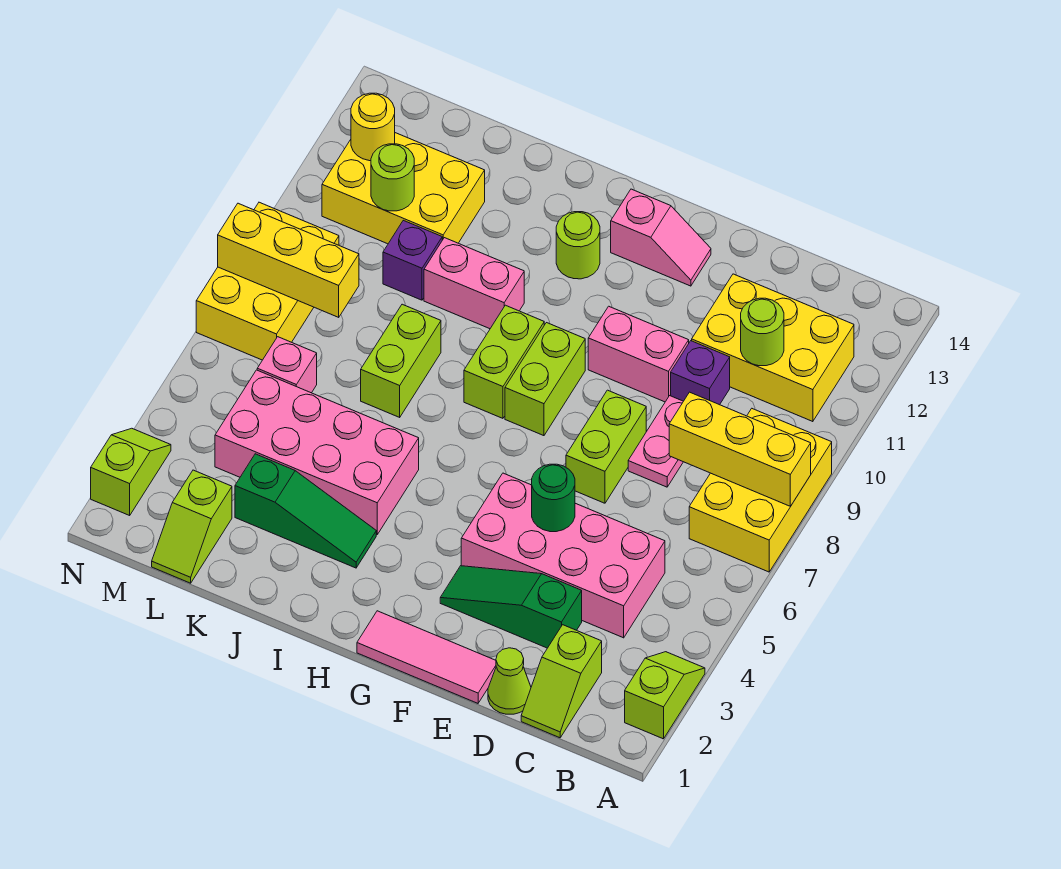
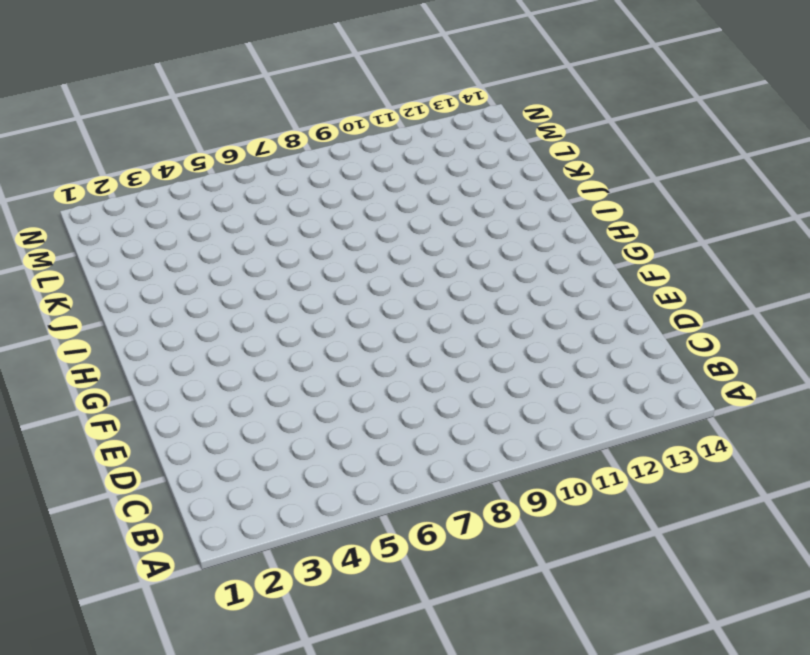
none -> lime slope A2:A3 level 1 top 2
none -> yellow brick A7:B9 level 1
none -> yellow brick B11:D12 level 1
none -> lime slope C1:C2 level 1 top 2

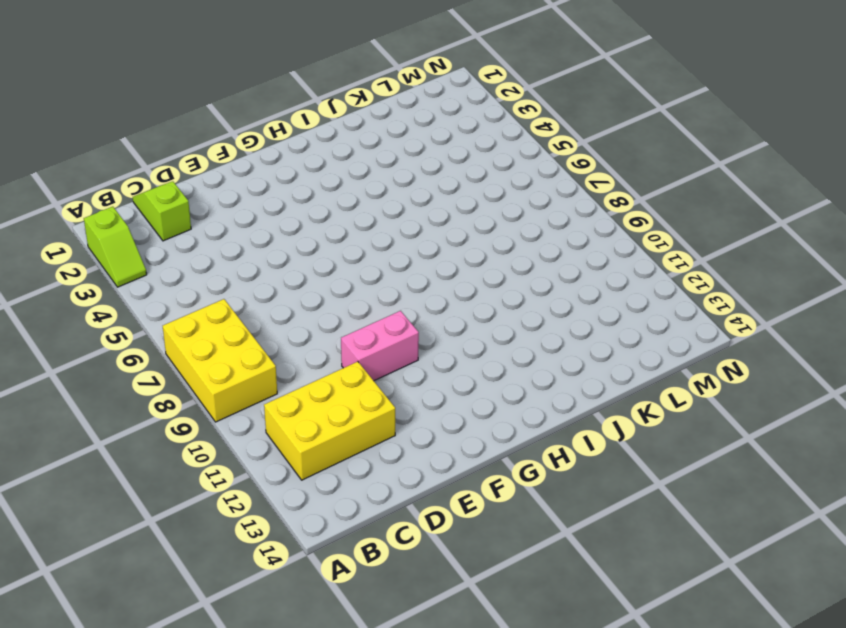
none -> pink brick C4:F5 level 1
none -> lime cone D1 level 1
none -> green slope D3:F3 level 1 top D
none -> pink plate D8:D9 level 1

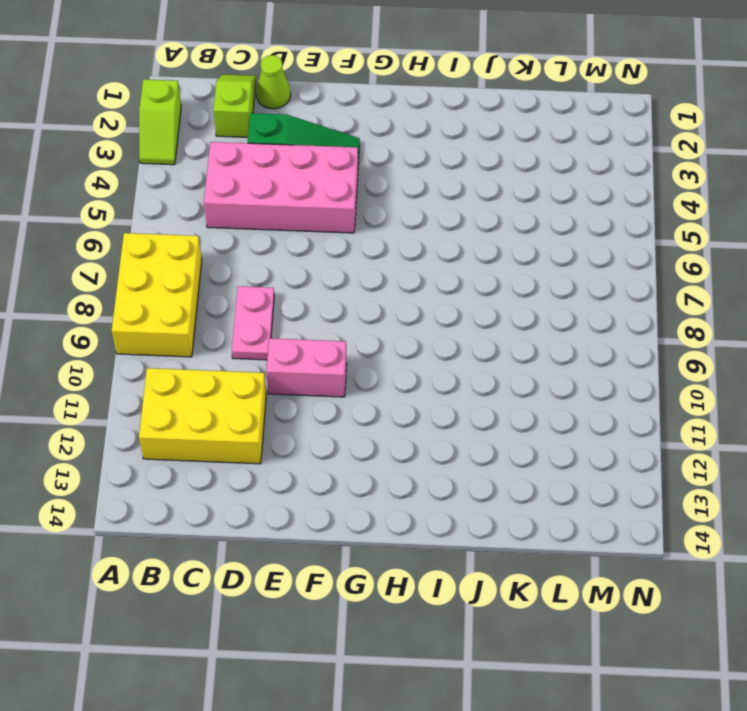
none -> purple brick D10 level 1
none -> pink tile E1:G1 level 1
none -> lime brick E7:E8 level 1
none -> pink slope F13:G13 level 1 top G

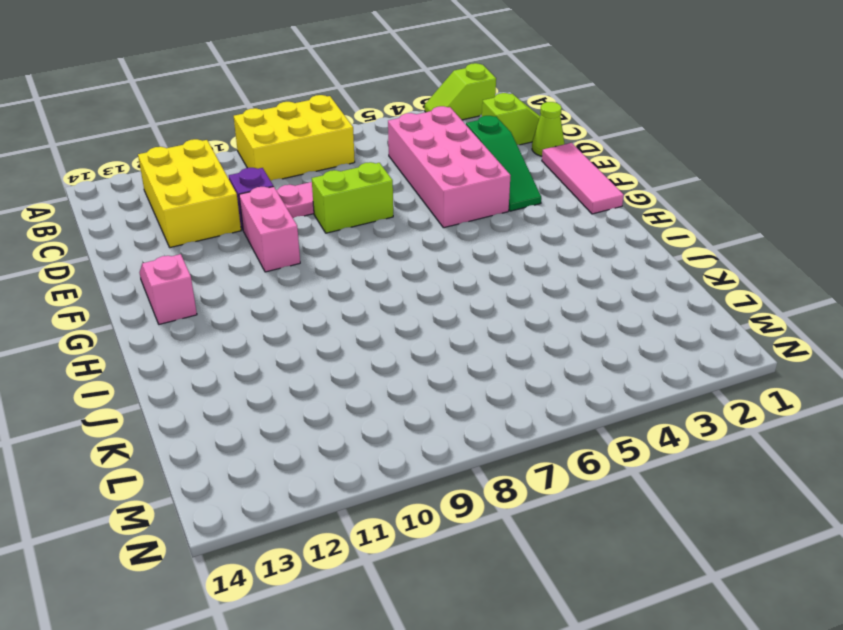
none -> lime brick G8:G9 level 1
none -> lime brick H8:H9 level 1
none -> lime round brick H12 level 1
none -> green slope I3:K3 level 1 top K

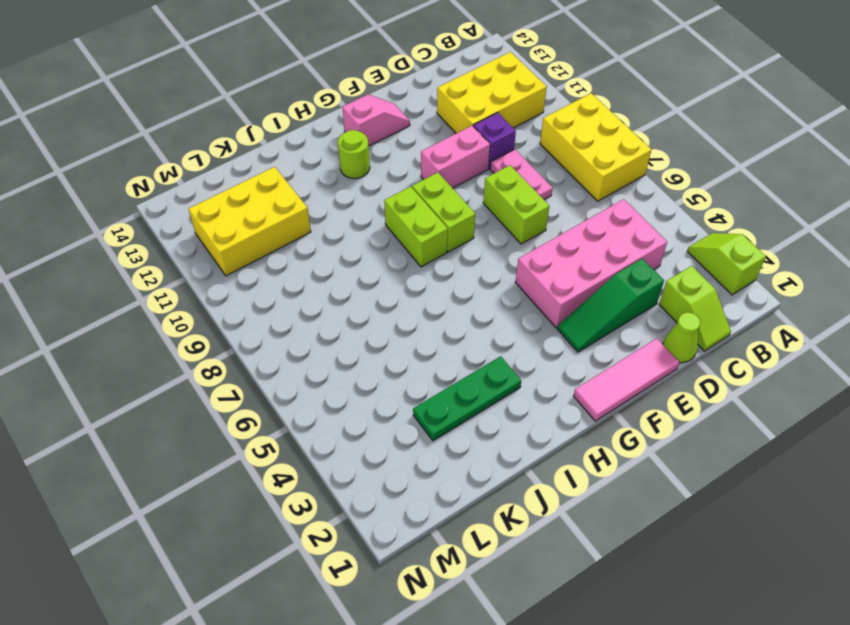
green plate I3:K3 level 1 -> green slope I3:K3 level 1 top K
none -> pink brick I4:L5 level 1
none -> pink brick I10:J10 level 1
none -> lime brick J7:J8 level 1
none -> purple brick K10 level 1

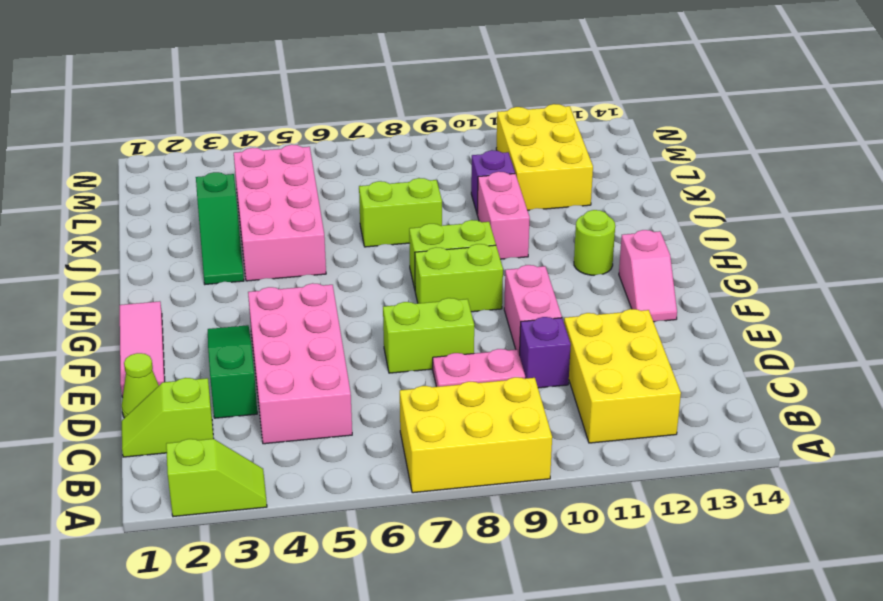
none -> lime slope L1:L2 level 1 top 2
none -> pink brick L6 level 1
none -> yellow brick M7:N9 level 1
none -> lime slope N2:N3 level 1 top 2

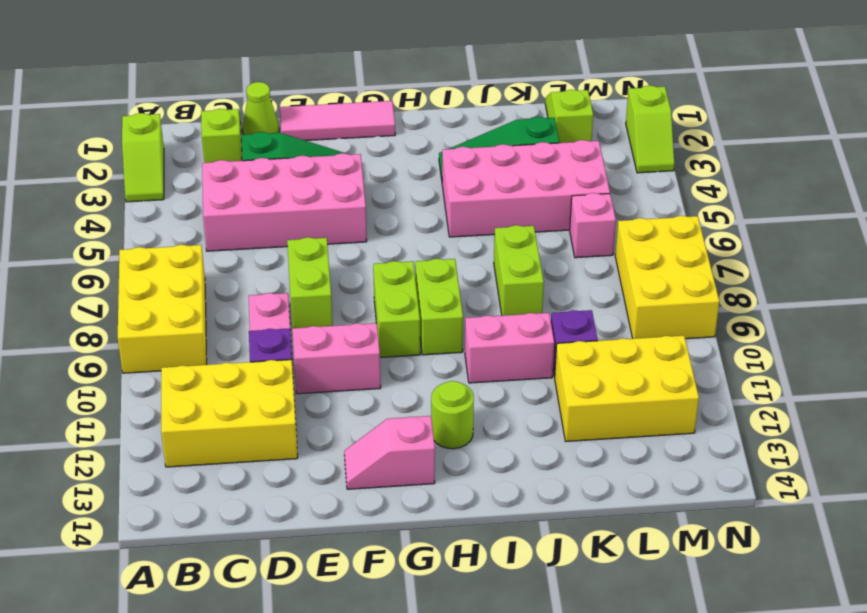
none -> yellow brick A8:C8 level 2
none -> lime round brick C11 level 2
none -> green round brick E5 level 2
none -> yellow brick L8:N8 level 2

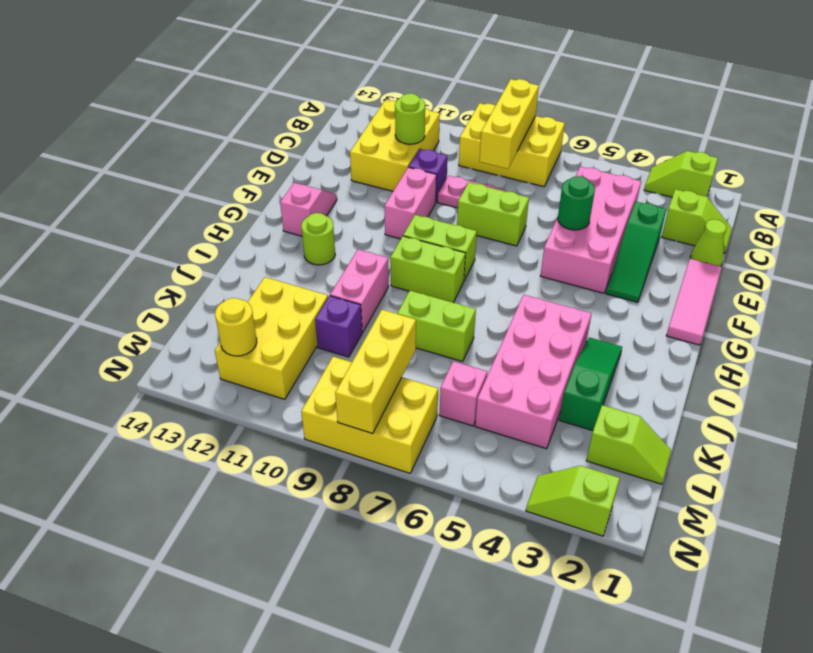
none -> lime round brick L11 level 2

